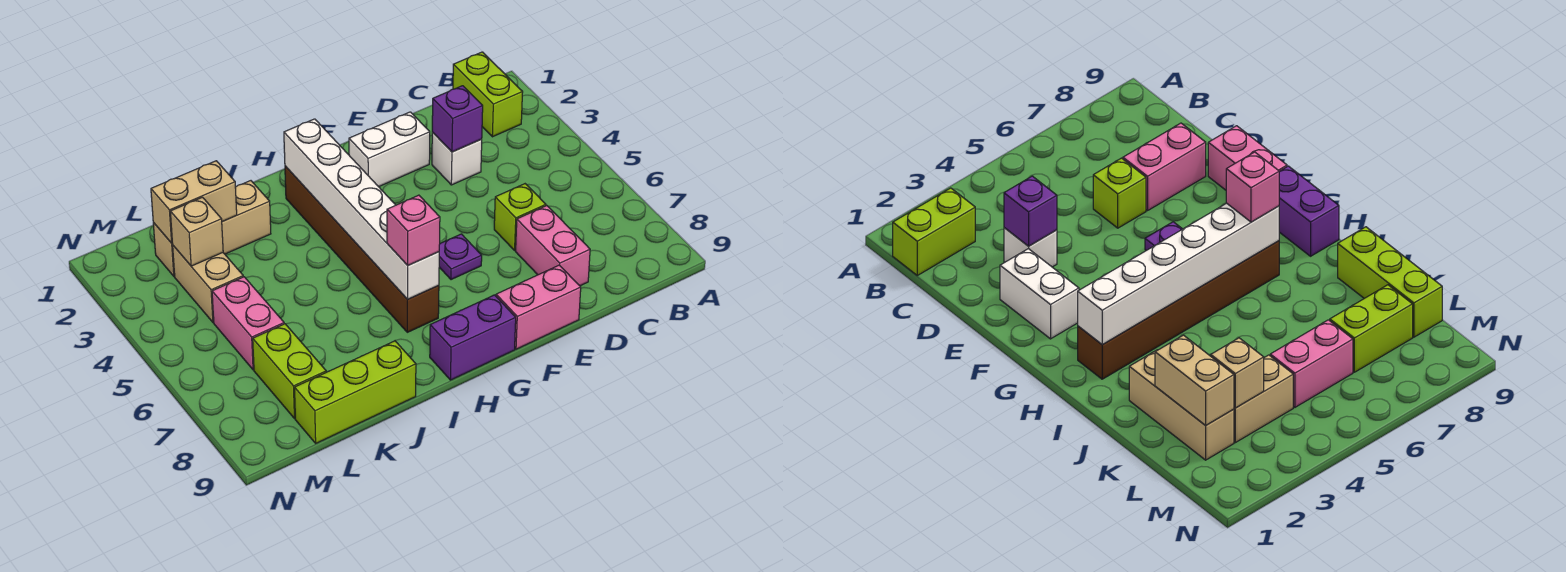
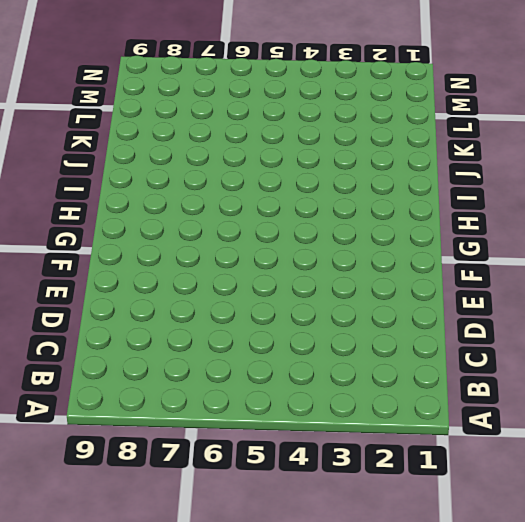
none -> lime brick B1:B2 level 1
none -> white brick D3 level 1
none -> lime brick D6 level 1

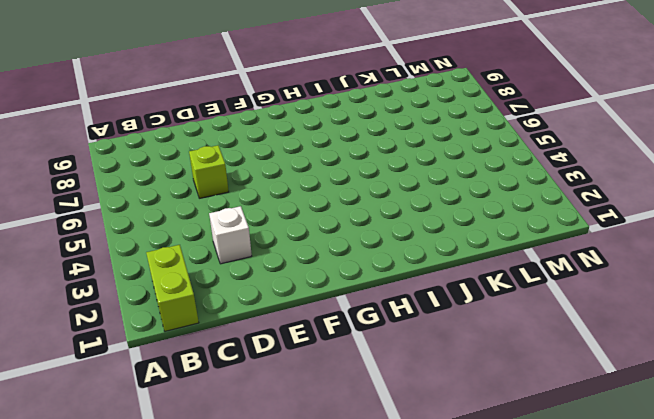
none -> pink brick D7:D8 level 1
none -> white brick E2:F2 level 1
none -> pink brick E9:F9 level 1

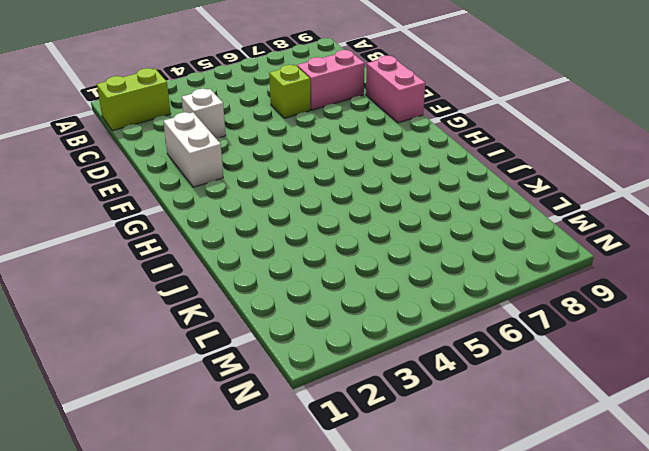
none -> purple plate F6 level 1
none -> purple brick G9:H9 level 1
none -> brown brick H2:H7 level 1

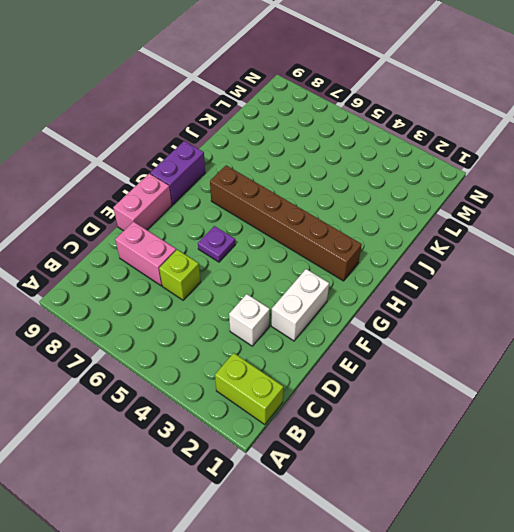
none -> tan brick J2:L2 level 1
none -> lime brick J9:L9 level 1
none -> tan brick L3:L4 level 1

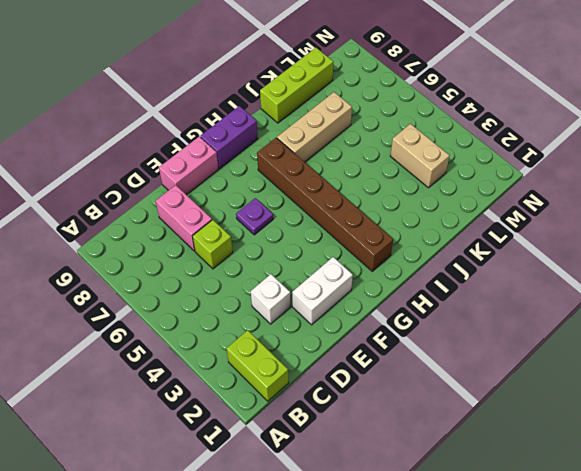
tan brick I7:K7 level 1 -> tan brick J2:L2 level 1
none -> pink brick L5:L6 level 1
none -> lime brick L7:L8 level 1
none -> purple brick D3 level 2

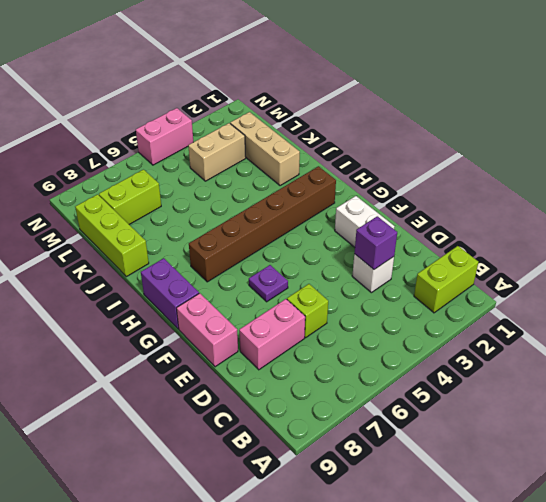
pink brick N4:N5 level 1 -> pink brick L5:L6 level 1
none -> white brick H2:H7 level 2
none -> tan brick K2:L2 level 2
none -> tan brick L3 level 2

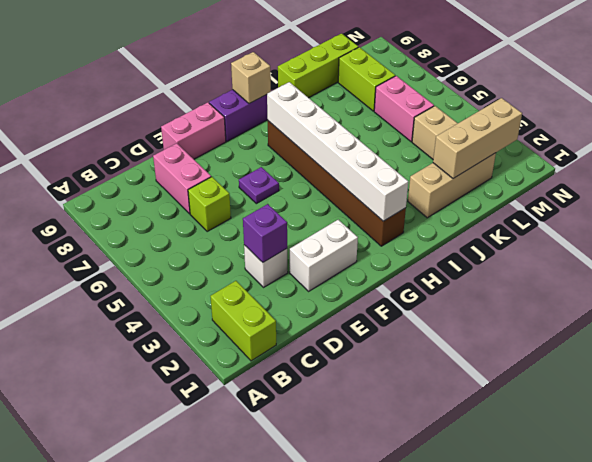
tan brick H9 level 2 -> tan brick L3 level 2
tan brick K2:M2 level 2 -> tan brick K2:L2 level 2
none -> pink brick H7 level 3

